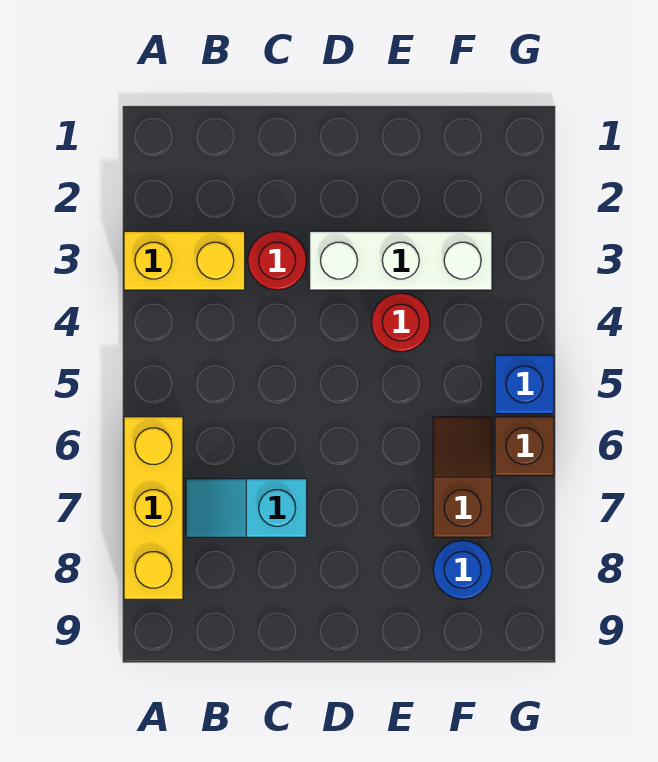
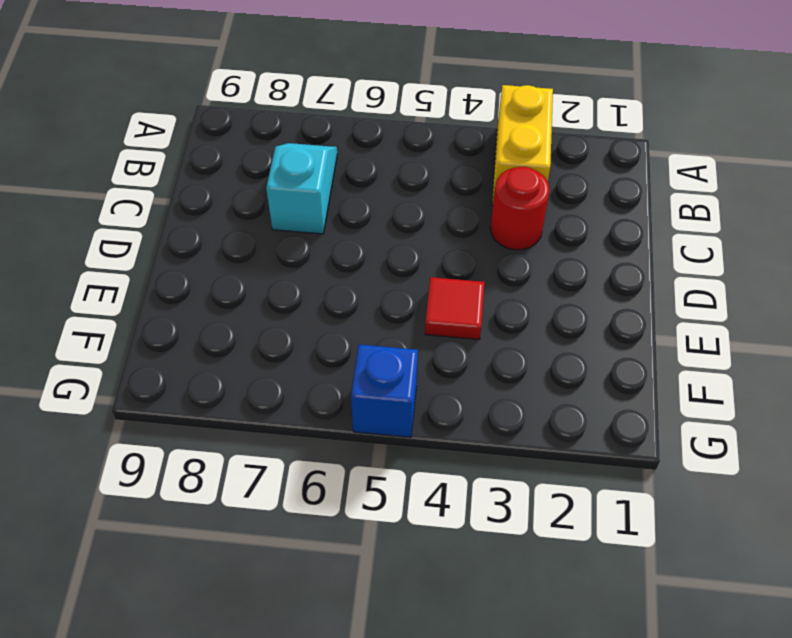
red tile E4 level 1 -> red round brick E4 level 1
none -> yellow brick A6:A8 level 1
none -> white brick D3:F3 level 1

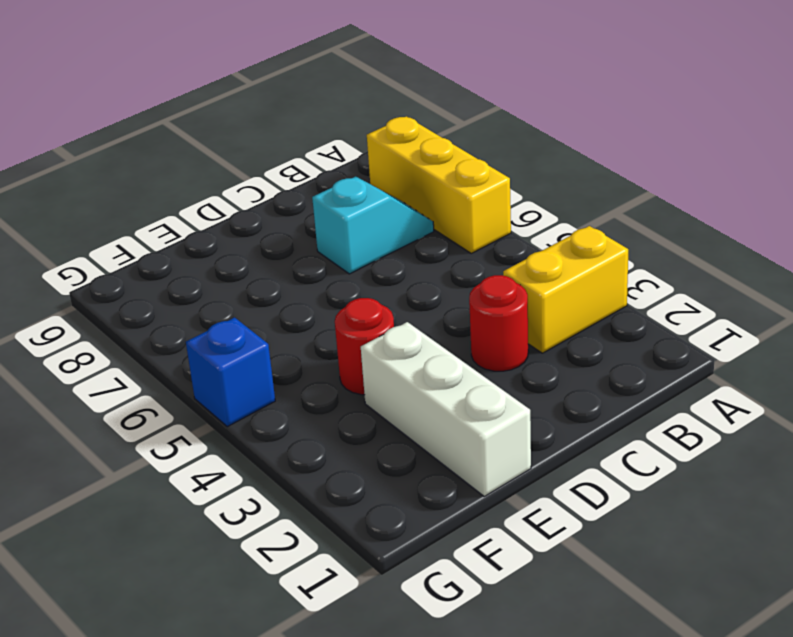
white brick E1:E3 level 1 -> white brick D3:F3 level 1
none -> brown slope F6:F7 level 1 top 7
none -> blue round brick F8 level 1

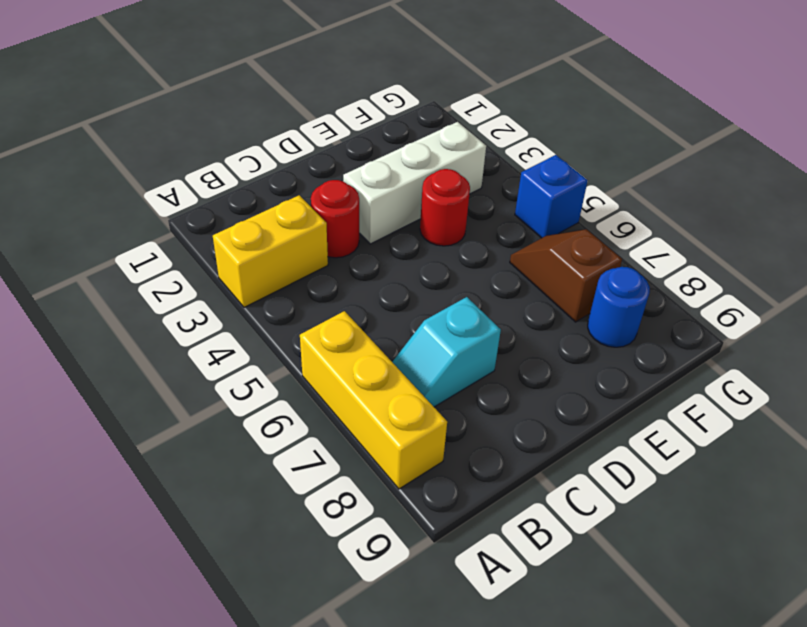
none -> brown brick G6 level 1

